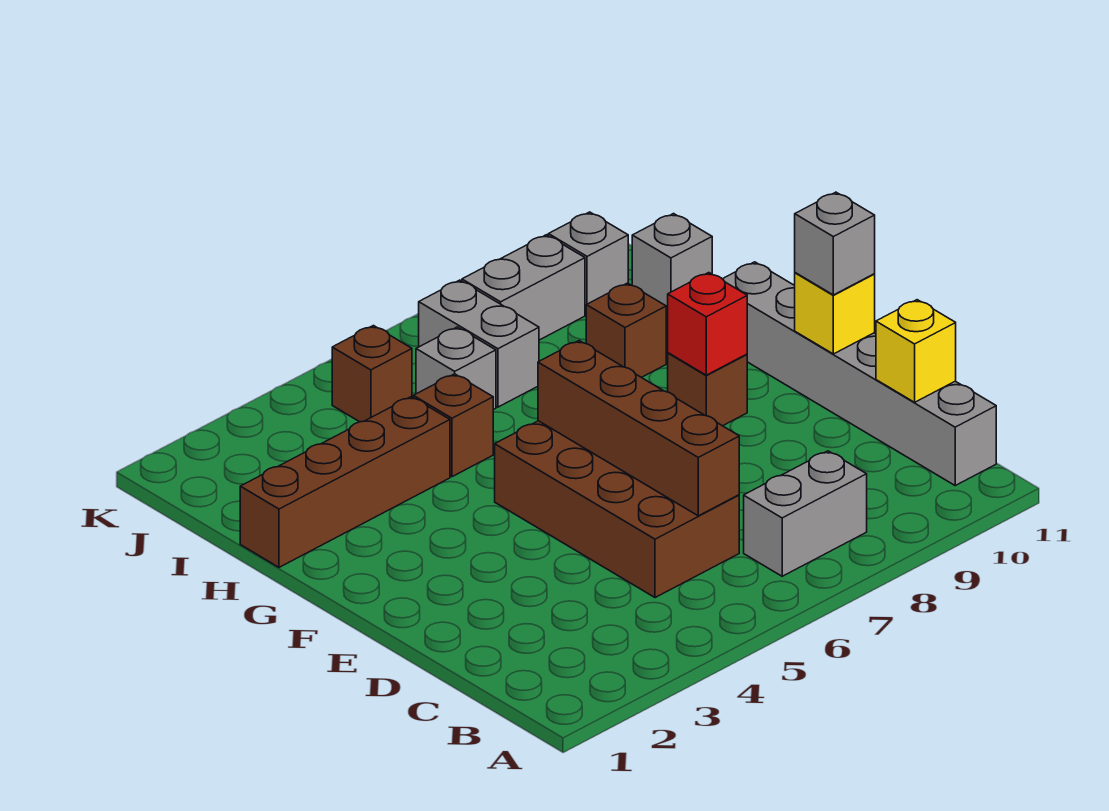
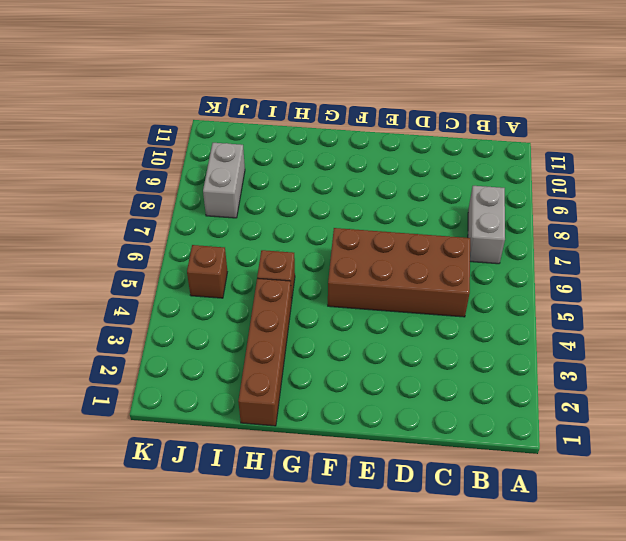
none -> grey brick B11:G11 level 1
none -> brown brick F9 level 1
none -> brown brick H9 level 1

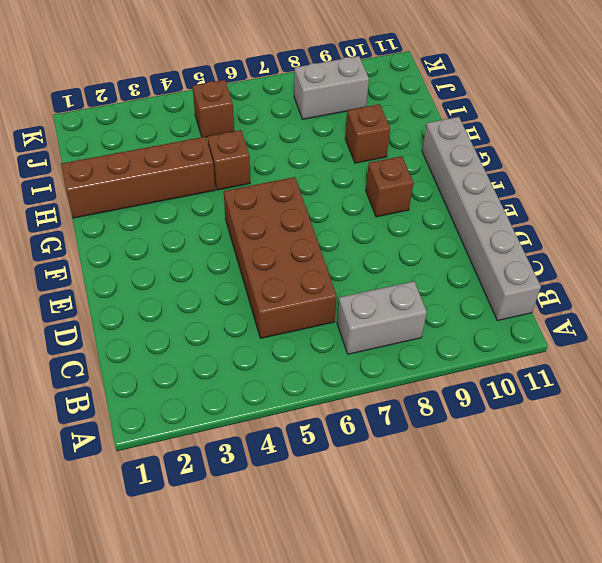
none -> grey brick I6 level 1
none -> grey brick I7:J7 level 1
none -> grey brick I11 level 1

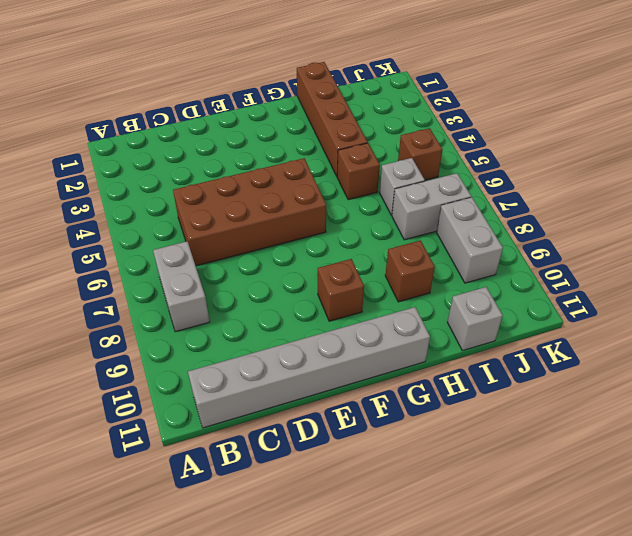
none -> grey brick J10 level 1
none -> brown brick C6:F6 level 2
none -> yellow brick C11 level 2

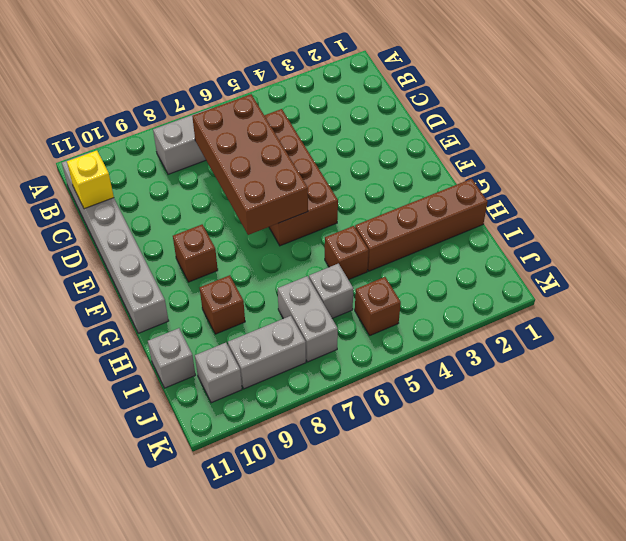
brown brick C6:F7 level 2 -> brown brick C6:F6 level 2
none -> yellow brick E11 level 2
none -> red brick F9 level 2
none -> grey brick E11 level 3

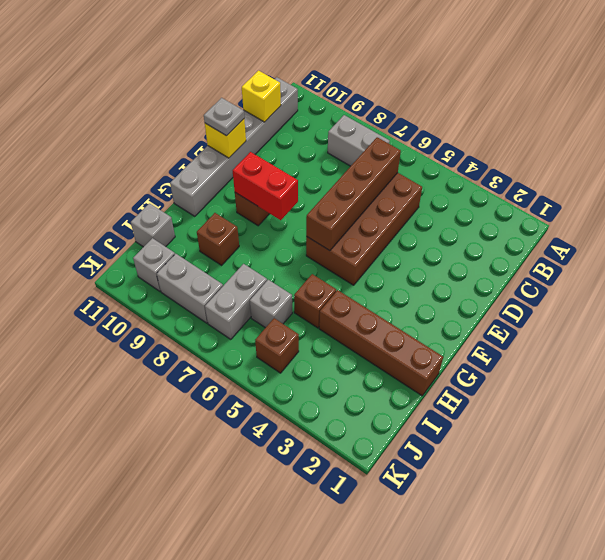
grey plate E11 level 3 -> grey brick E11 level 3
red brick F8:F9 level 2 -> red brick F9 level 2

